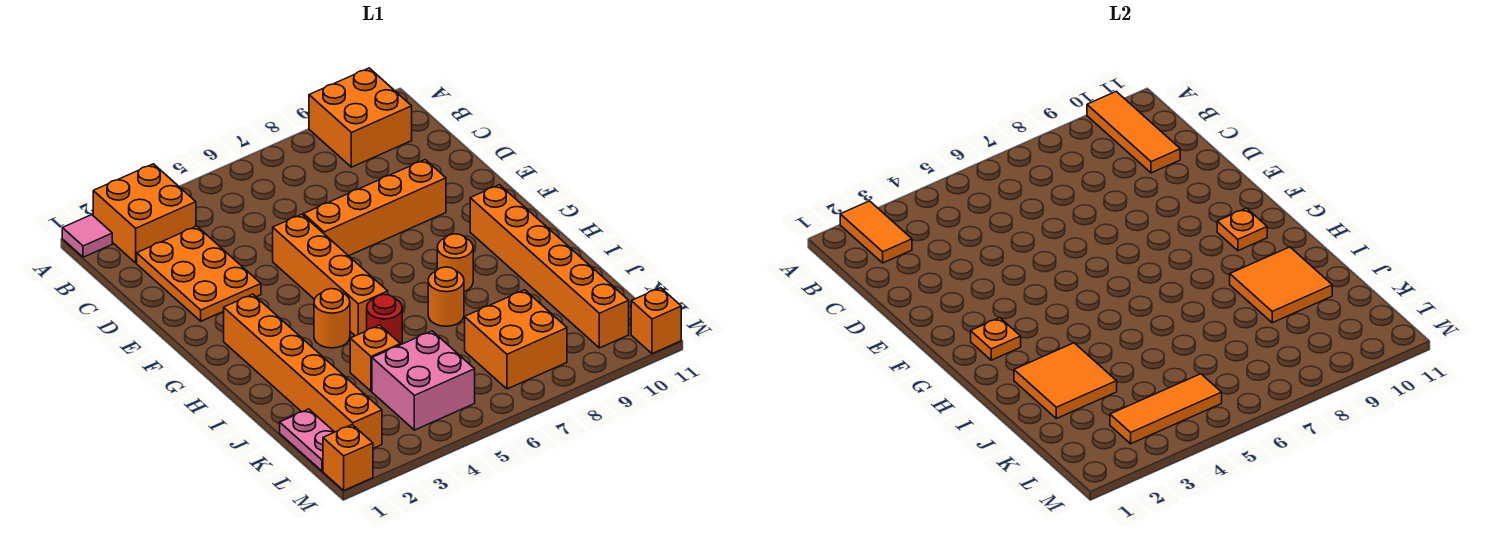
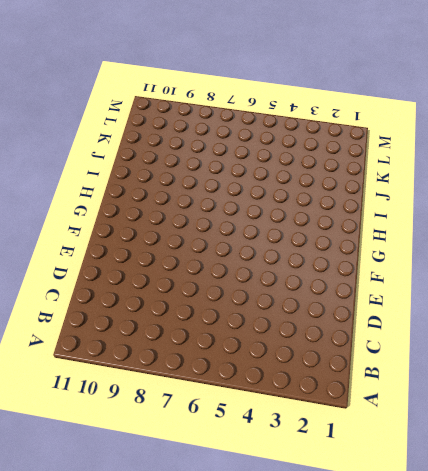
none -> pink tile A1 level 1
none -> orange brick A2:B3 level 1
none -> orange brick A9:B10 level 1

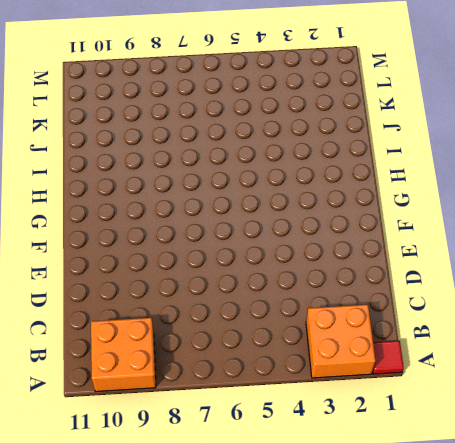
red tile A1 level 1 -> pink tile A1 level 1
none -> orange plate C2:E3 level 1
none -> orange brick E5:H5 level 1
none -> orange brick E6:E9 level 1

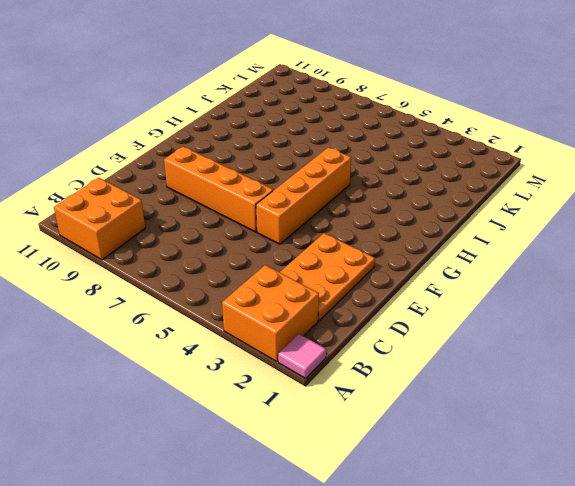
none -> orange brick G2:L2 level 1
none -> orange brick G10:L10 level 1
none -> orange round brick H4 level 1

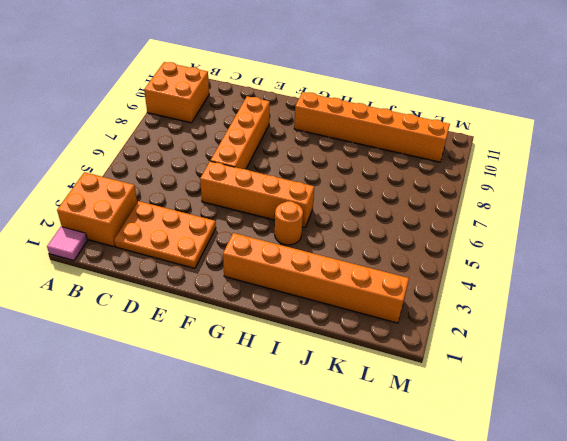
none -> orange round brick H8 level 1
none -> red round brick I5 level 1
none -> orange round brick I7 level 1

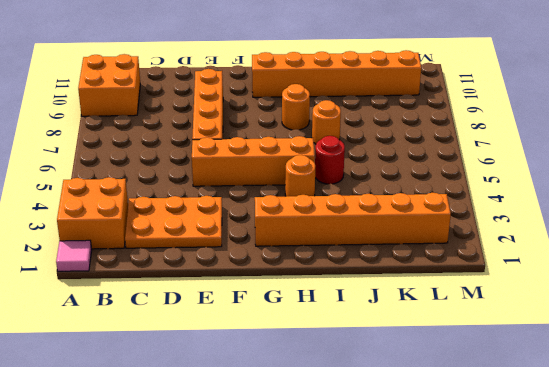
none -> orange brick J4 level 1
none -> pink plate K1:L1 level 1
none -> pink brick K4:L5 level 1

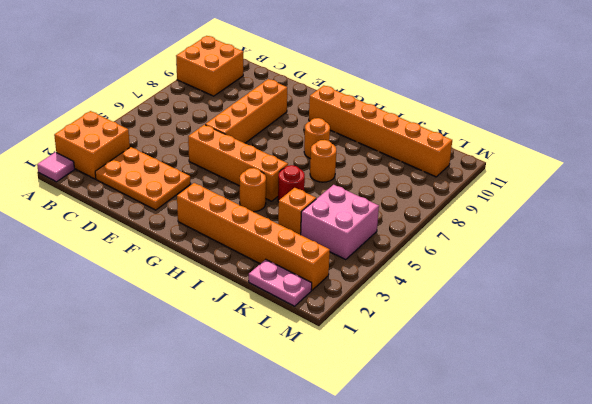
none -> orange brick K7:L8 level 1
none -> orange brick M1 level 1
none -> orange brick M11 level 1

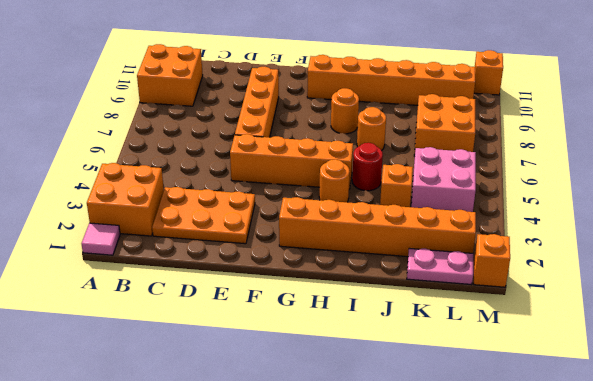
none -> orange tile A2:B2 level 2
none -> orange tile A10:C10 level 2
none -> orange plate G2 level 2

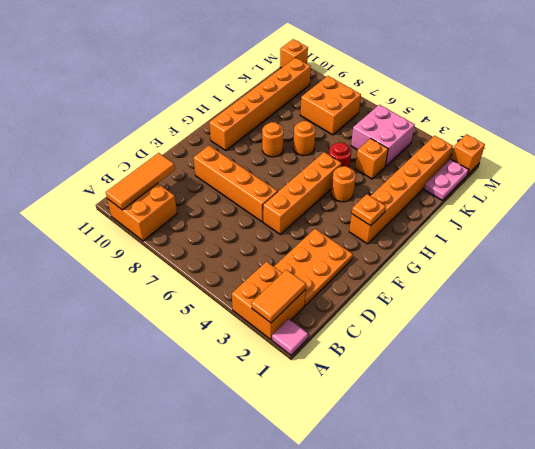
none -> orange plate G10 level 2
none -> orange tile I2:J3 level 2
none -> orange tile I9:J10 level 2

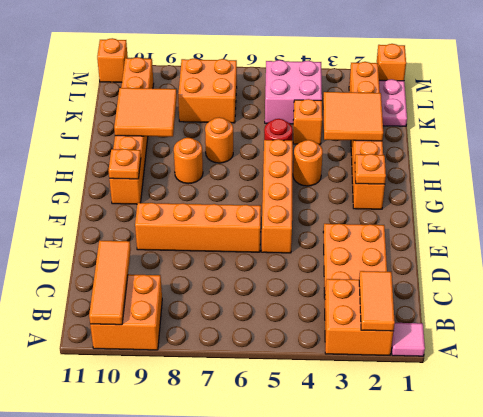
none -> orange tile L3:L5 level 2

